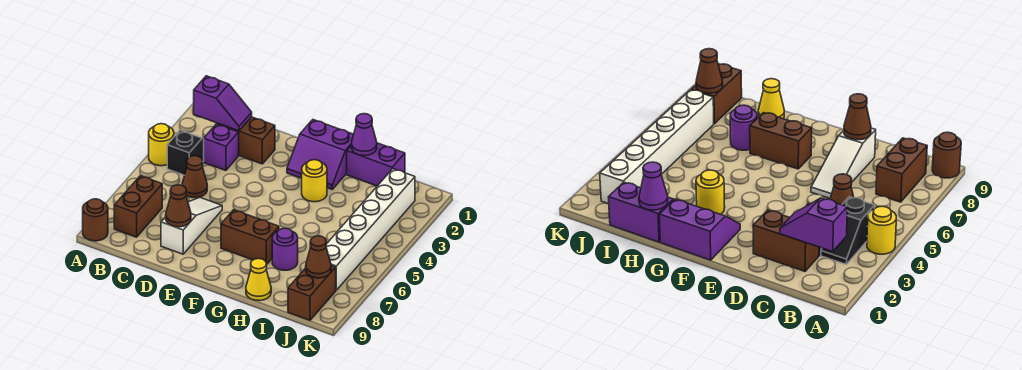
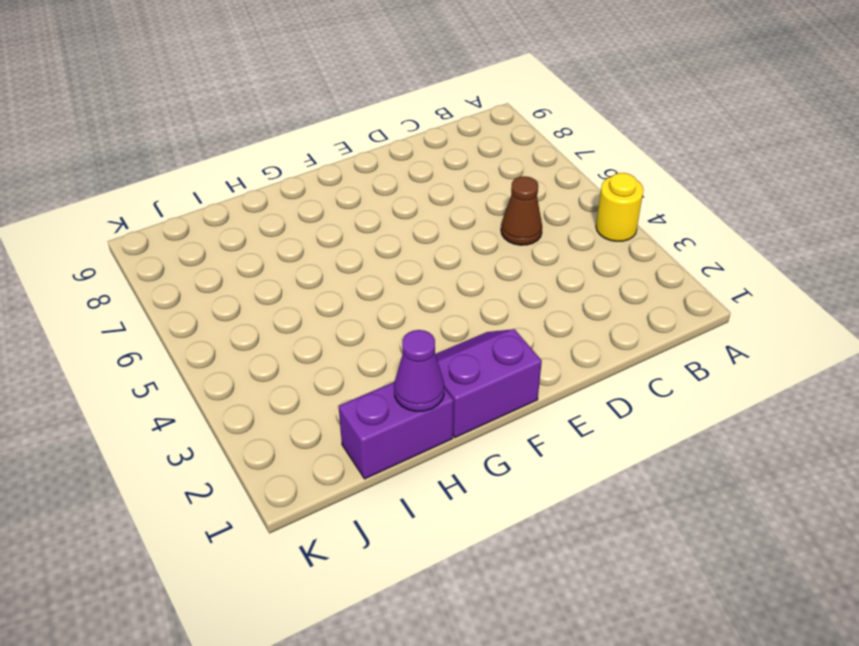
none -> brown round brick A9 level 1
none -> black slope B3:B4 level 1 top 4
none -> brown brick B7:B8 level 1

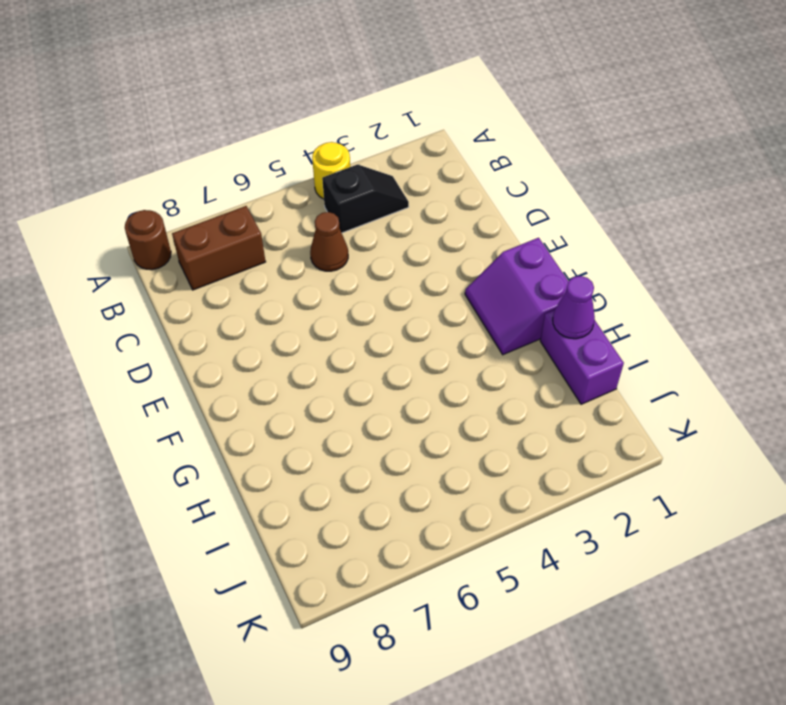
none -> brown brick C2:D2 level 1
none -> purple brick C3 level 1
none -> white slope D6:D8 level 1 top 8

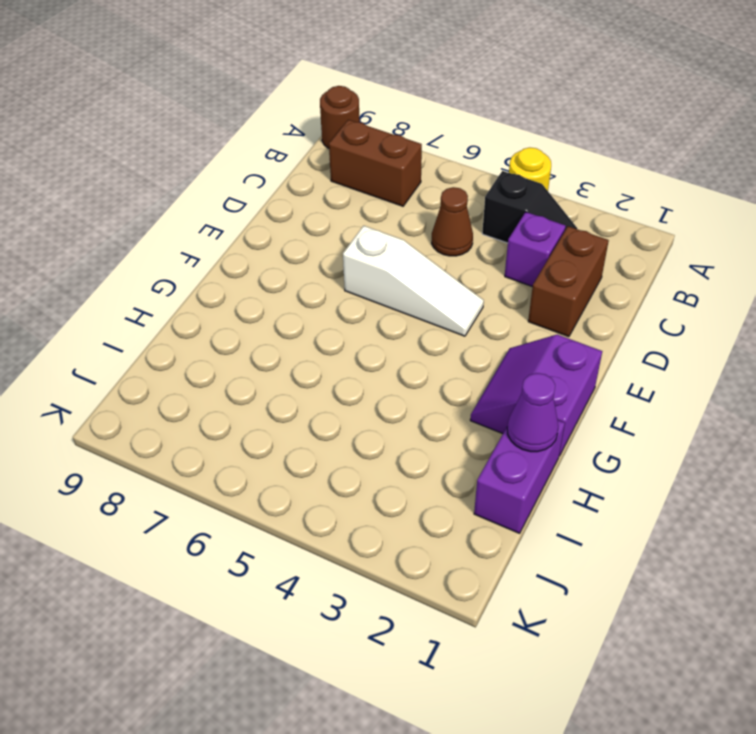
white slope E4:E6 level 1 top 6 -> white slope D6:D8 level 1 top 8
none -> brown brick F7:G7 level 1
none -> yellow round brick G3 level 1
none -> purple round brick H7 level 1

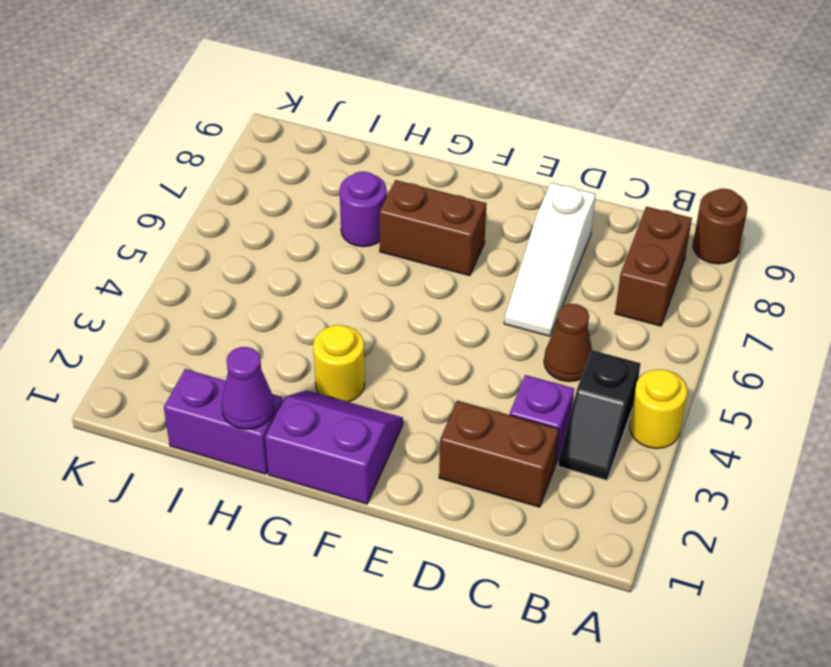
none -> yellow cone H9 level 1
none -> white brick J2:J7 level 1
none -> brown brick J8:J9 level 1

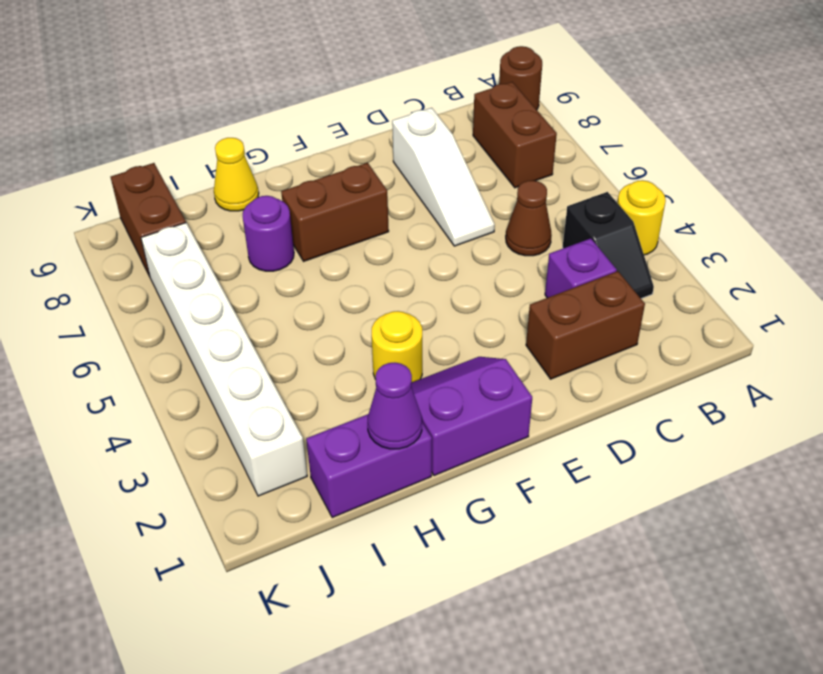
none -> purple slope B2:C2 level 2 top B
none -> brown cone D8 level 2
none -> brown cone J8 level 2

